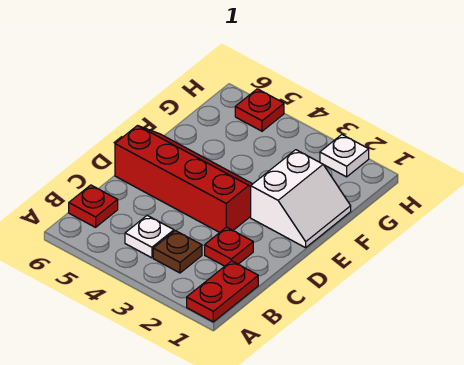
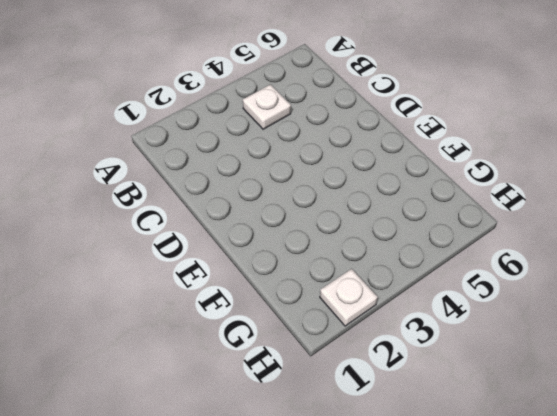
none -> red plate A1:B1 level 1
none -> brown plate B3 level 1

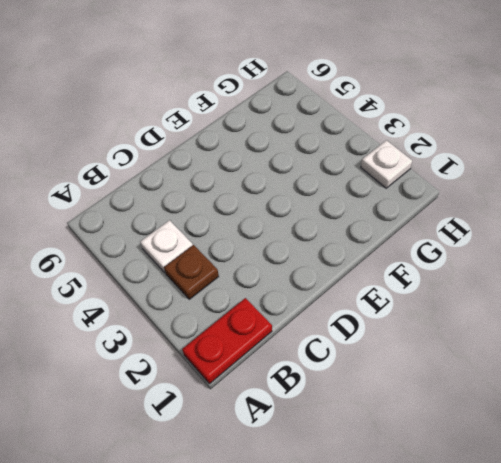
none -> red plate B6 level 1
none -> red plate C2 level 1

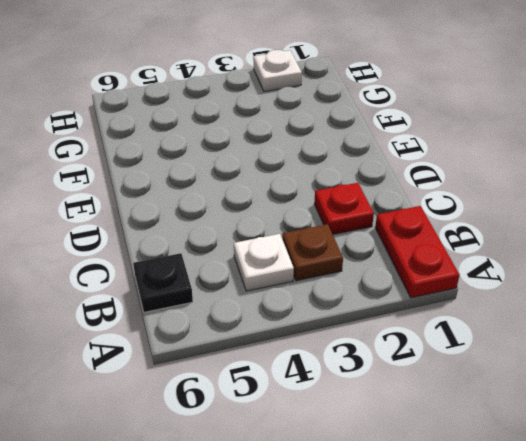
black plate B6 level 1 -> red plate B6 level 1
none -> red slope D3:E6 level 1 top D
none -> white slope E1:F2 level 1 top 2

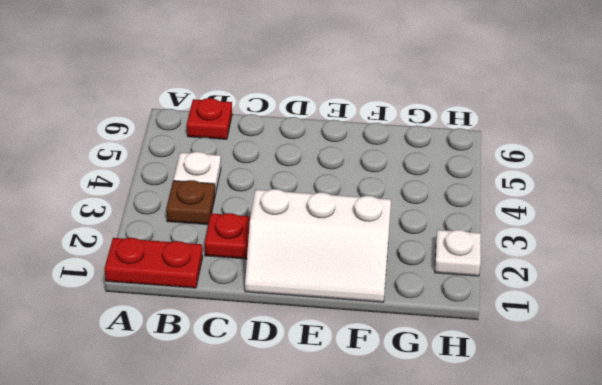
white slope D1:F2 level 1 top 2 -> white slope E1:F2 level 1 top 2
none -> red slope D3:E6 level 1 top D
none -> red plate H5 level 1

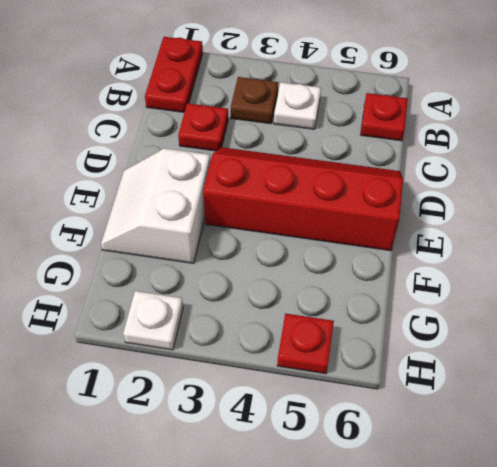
red slope D3:E6 level 1 top E -> red slope D3:E6 level 1 top D

